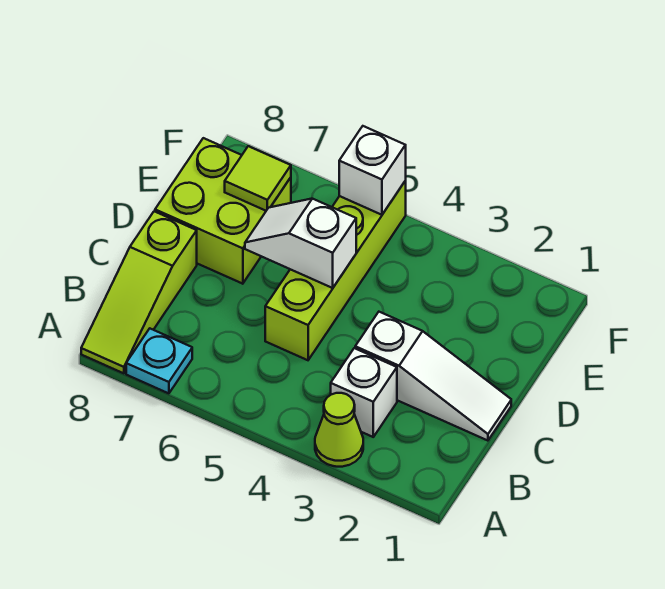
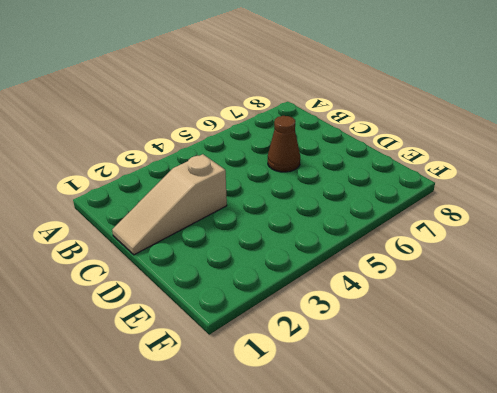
tan slope C1:C3 level 1 top 3 -> white slope C1:C3 level 1 top 3
brown cone C6 level 1 -> none
none -> lime cone A3 level 1
none -> cyan plate A7 level 1

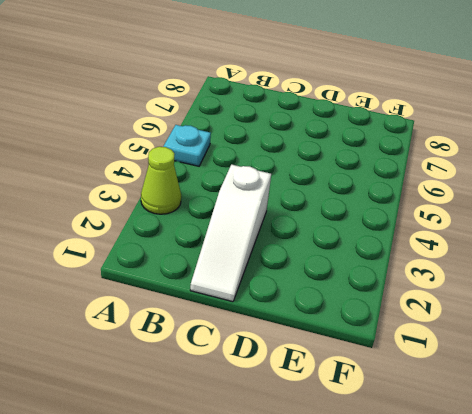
cyan plate A5 level 1 -> cyan plate A7 level 1
none -> lime slope A8:C8 level 1 top C
none -> white brick B3 level 1

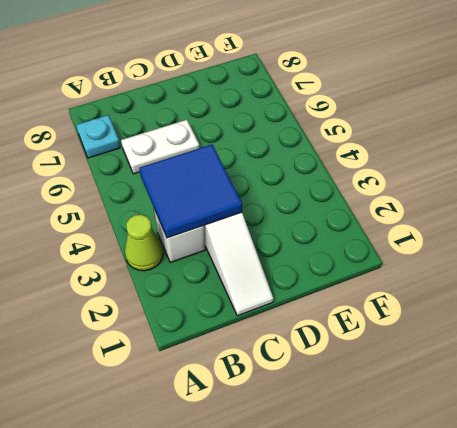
blue tile B3:C4 level 2 -> none
white plate B6:C6 level 1 -> none
none -> lime slope A8:C8 level 1 top C
none -> lime brick C5:F5 level 1

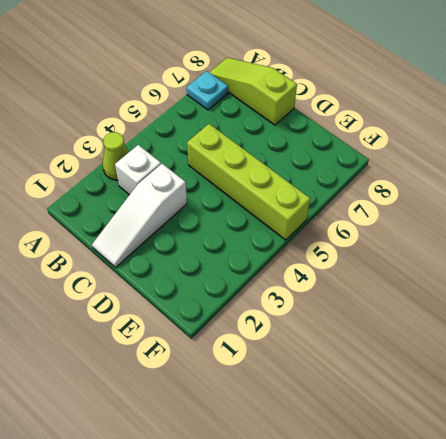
none -> lime brick D7:E8 level 1
none -> white slope D5:D6 level 2 top 5

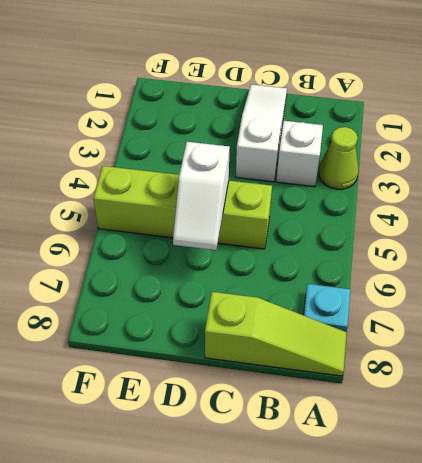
none -> lime brick D7:E8 level 1
none -> lime tile E7 level 2

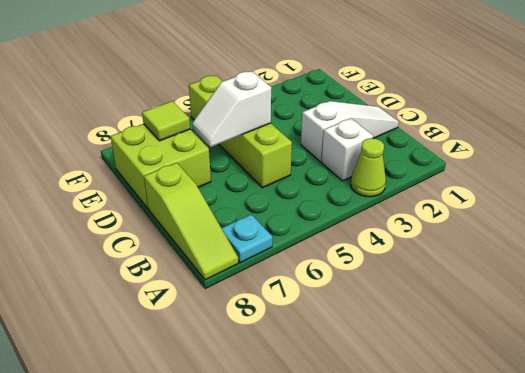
none -> white brick F5 level 2

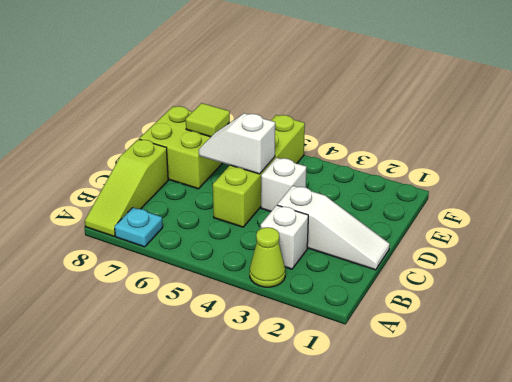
white brick D4 level 1 -> white brick F5 level 2

